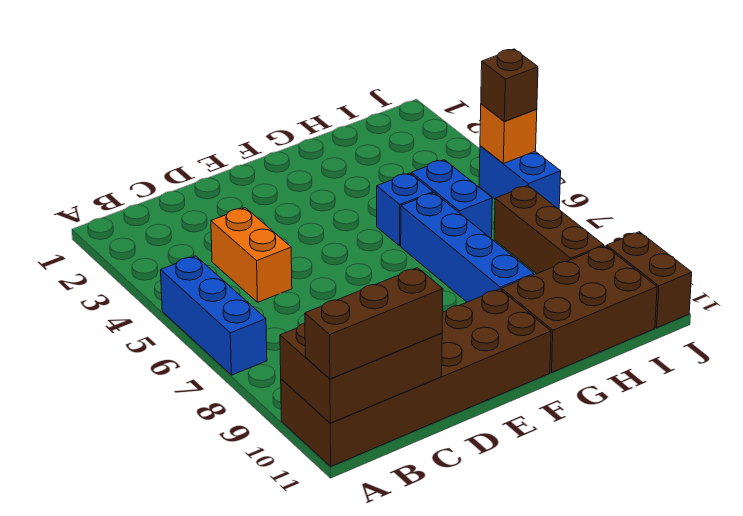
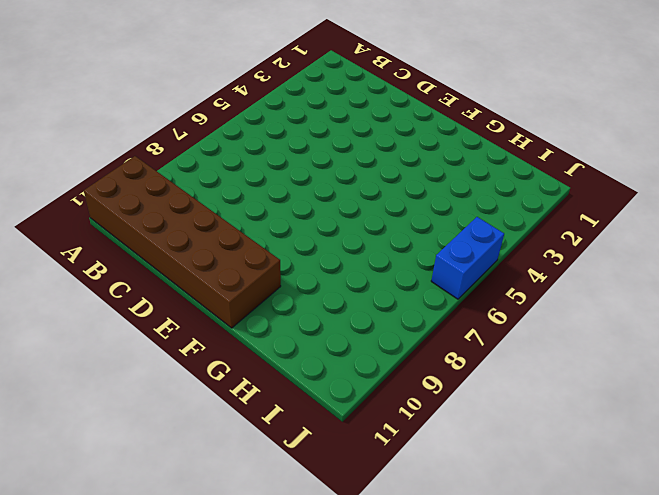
none -> blue brick A5:A7 level 1
none -> orange brick C4:C5 level 1
none -> blue brick G5 level 1

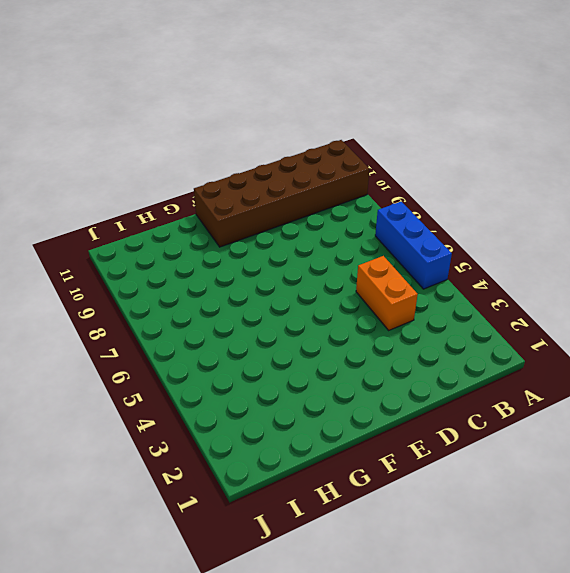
none -> blue brick G5 level 1
none -> blue brick G6:G9 level 1
none -> brown brick G10:I11 level 1

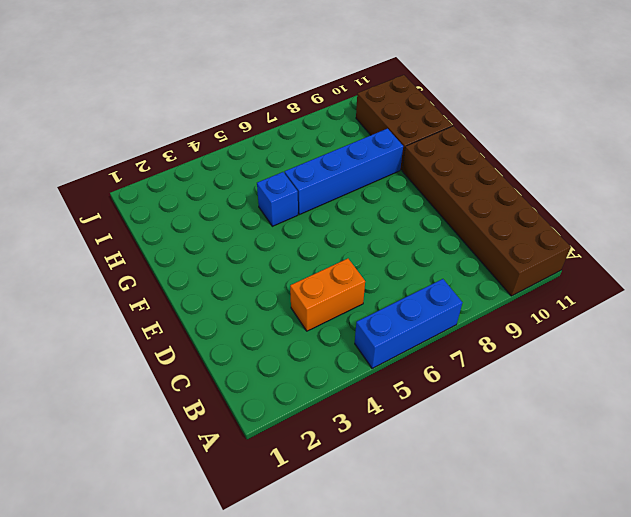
none -> blue brick H5:H6 level 1
none -> brown brick I7:I9 level 1
none -> blue brick J5:J6 level 1

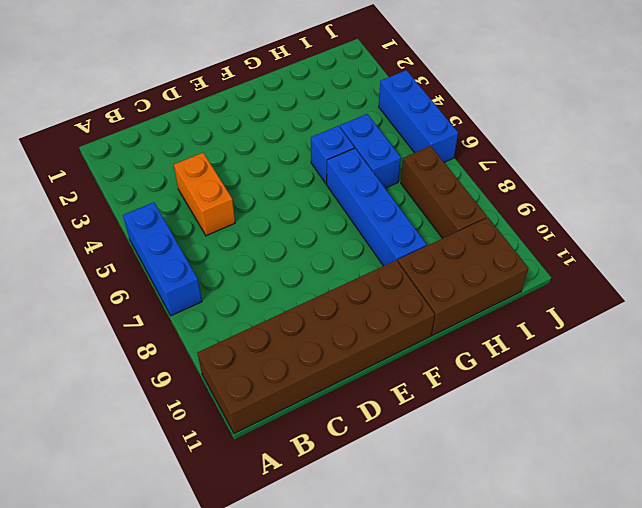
blue brick J4:J6 level 1 -> blue brick J5:J6 level 1
none -> brown brick J10:J11 level 1
none -> brown brick A10:C11 level 2
none -> orange brick J5 level 2

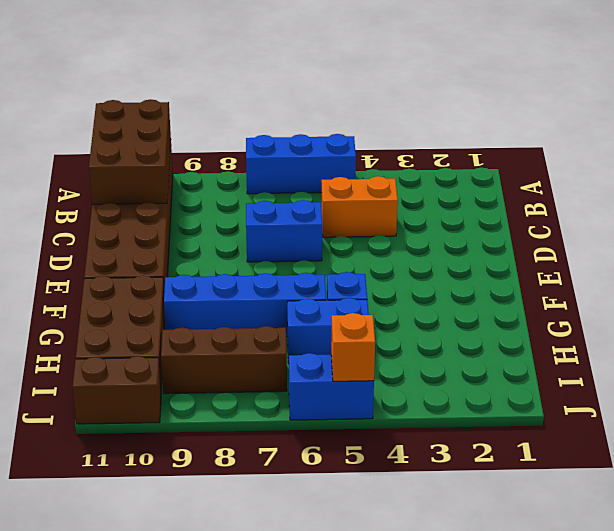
blue brick D6:D7 level 1 -> none
none -> brown brick A11:C11 level 3
none -> brown brick J5 level 3

